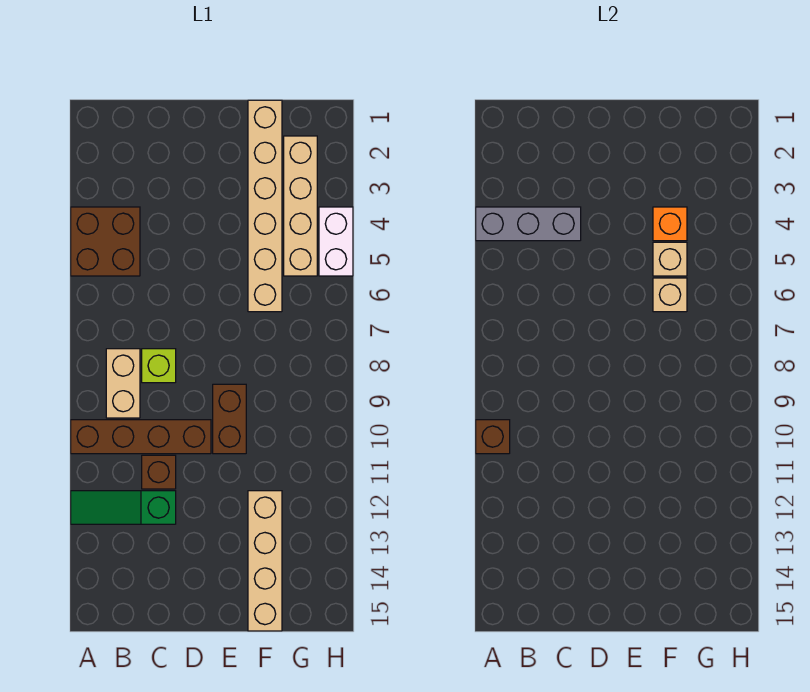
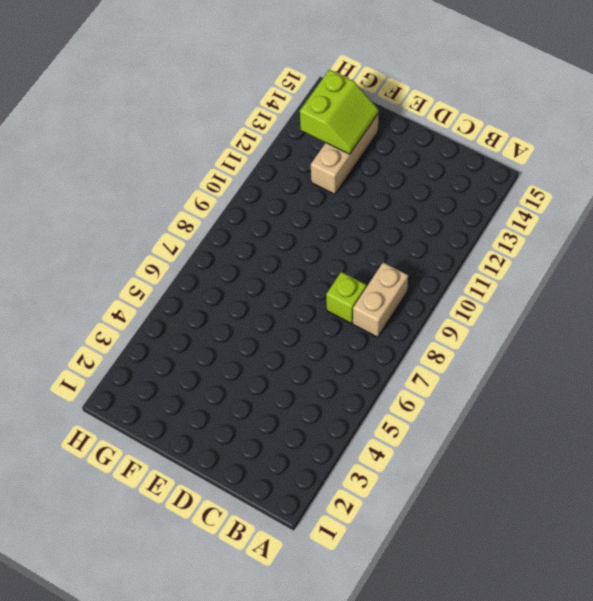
tan brick F12:F14 level 1 -> tan brick F12:F15 level 1
lime slope F13:G14 level 2 top G -> none
none -> brown brick A4:B5 level 1
none -> brown brick A10:D10 level 1
none -> green slope A12:C12 level 1 top C

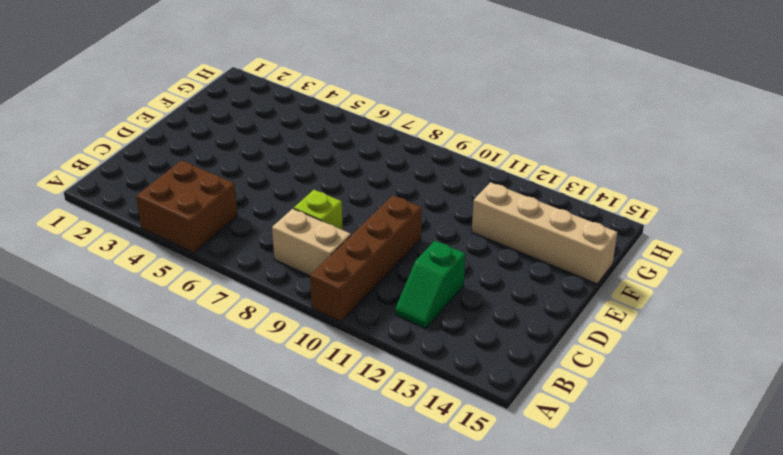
green slope B12:C12 level 1 top C -> green slope A12:C12 level 1 top C
none -> brown brick C11 level 1
none -> brown brick E9:E10 level 1
none -> tan brick F1:F6 level 1

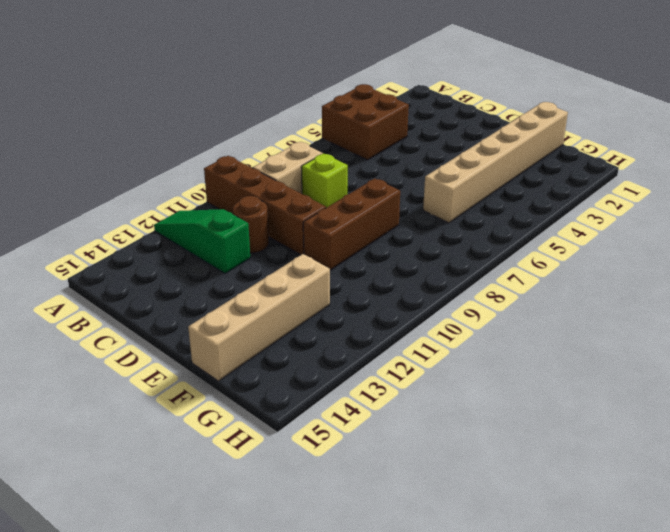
brown round brick C11 level 1 -> brown brick C11 level 1
brown brick E8:E10 level 1 -> brown brick E9:E10 level 1
none -> tan brick G2:G5 level 1
none -> white brick H4:H5 level 1
none -> grey brick A4:C4 level 2

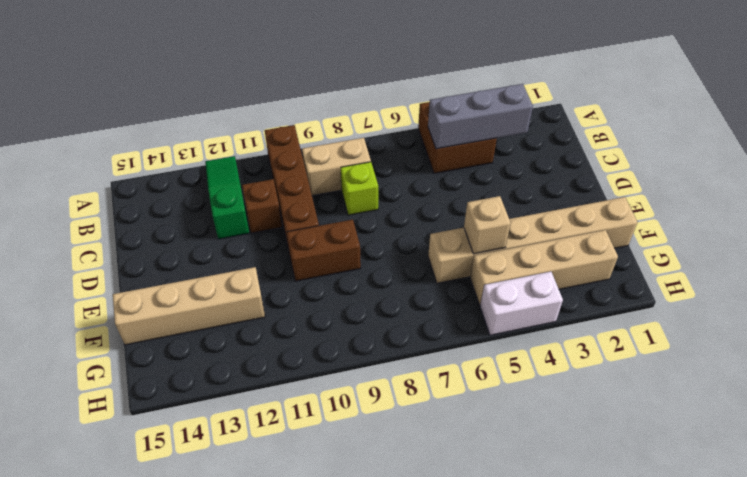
grey brick B3:B5 level 2 -> grey brick A4:C4 level 2
none -> brown brick A10 level 2
none -> orange brick F4 level 2
none -> tan brick F6 level 2

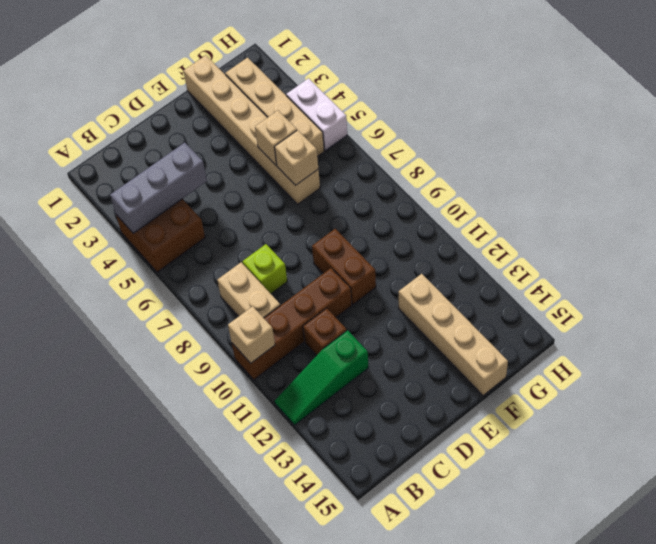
tan brick A10 level 2 -> brown brick A10 level 2
none -> orange brick F4 level 2

